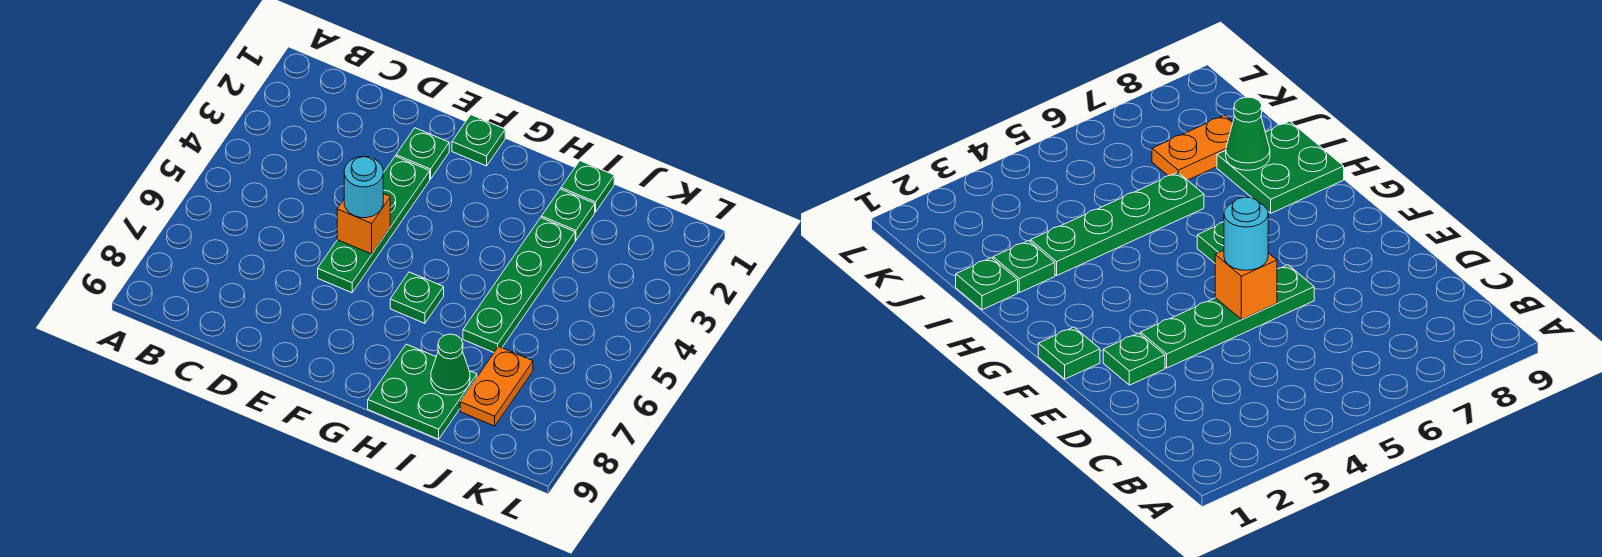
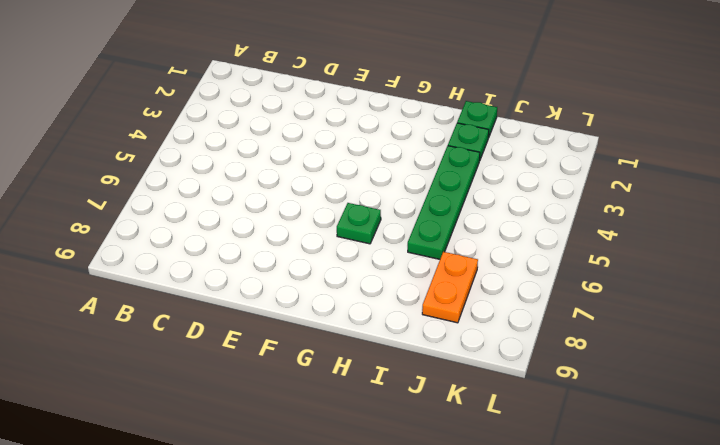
none -> green plate E2 level 1
none -> green plate E3:E6 level 1
none -> green plate F1 level 1

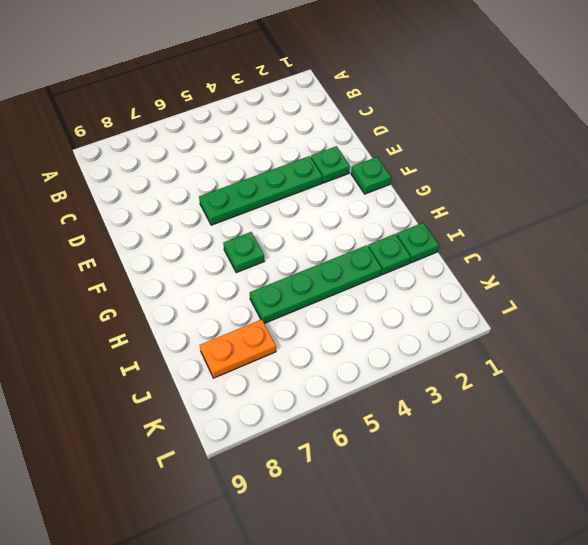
none -> green plate H8:I9 level 1
none -> orange brick E5 level 2
none -> green cone I8 level 2

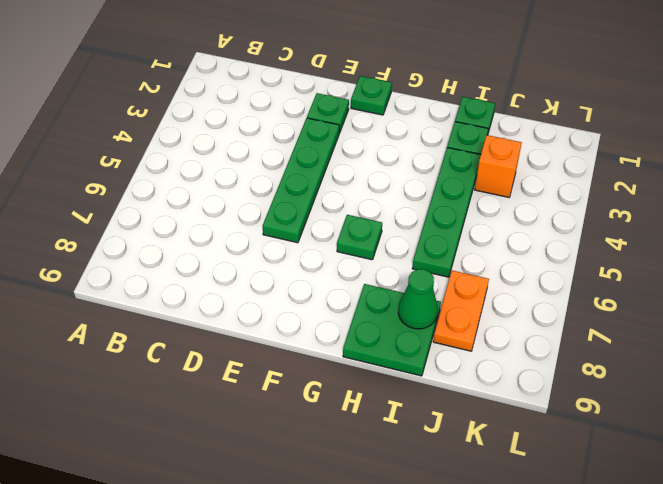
orange brick J3 level 1 -> orange brick E5 level 2
none -> cyan round brick E5 level 3

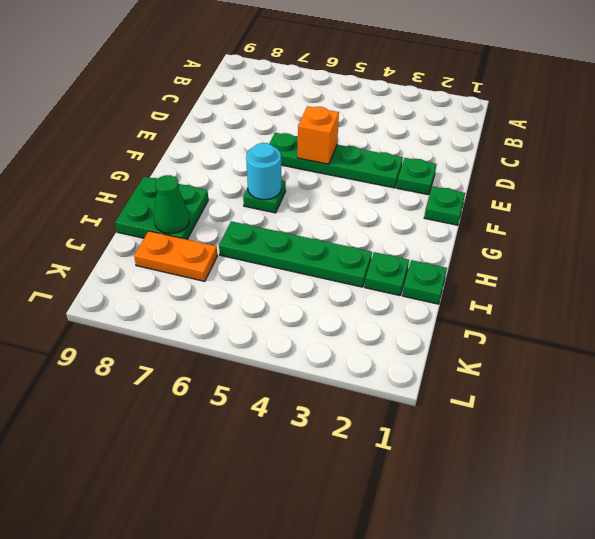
cyan round brick G6 level 2 -> cyan round brick E5 level 3

